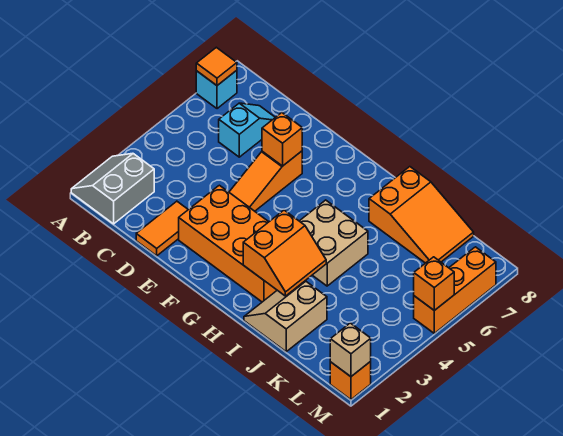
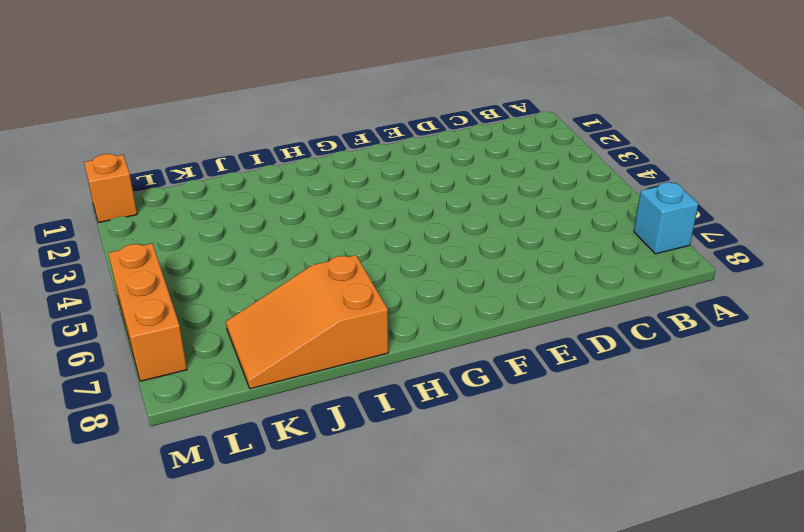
none -> grey slope A1:B2 level 1 top B
none -> cyan slope C6:C7 level 1 top 6
none -> orange tile D1:D2 level 1

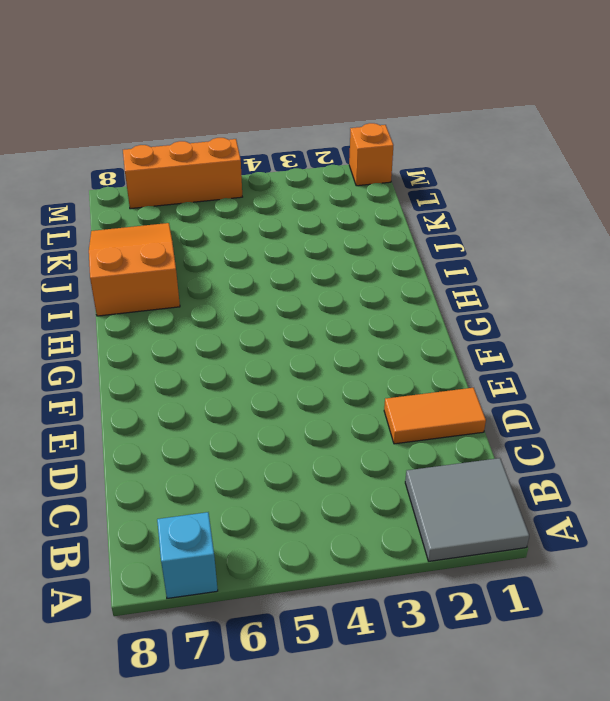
grey tile A1:B2 level 1 -> grey slope A1:B2 level 1 top B
none -> cyan slope C6:C7 level 1 top 6
none -> orange brick E2:H3 level 1
none -> orange slope E4:E6 level 1 top 6

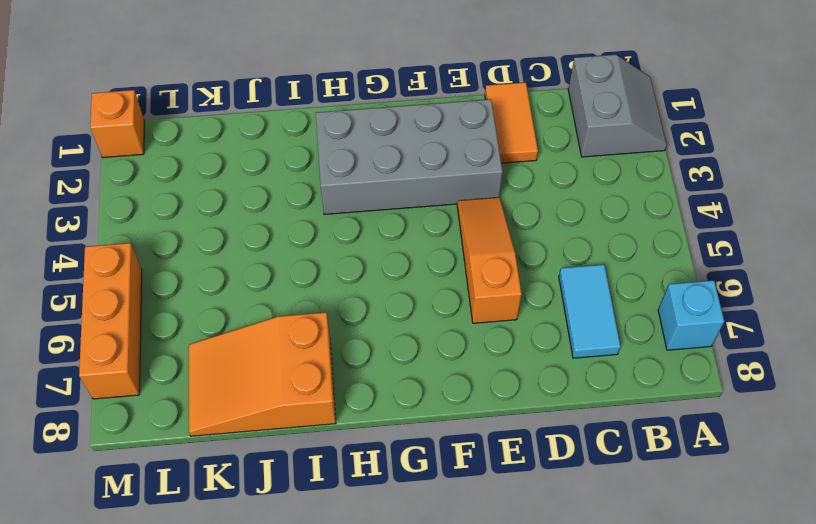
cyan tile C6:C7 level 1 -> cyan slope C6:C7 level 1 top 6
grey brick E2:H3 level 1 -> orange brick E2:H3 level 1
none -> tan brick H4:I5 level 1
none -> tan slope I1:J2 level 1 top J
none -> orange tile A7 level 2

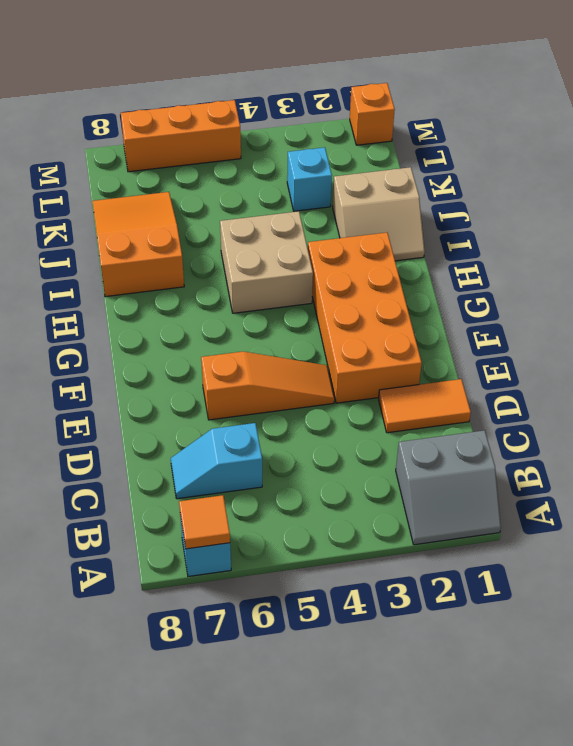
cyan brick K3 level 1 -> none
none -> orange brick E6 level 2
none -> orange slope H2:I3 level 2 top H
none -> tan brick M1 level 2

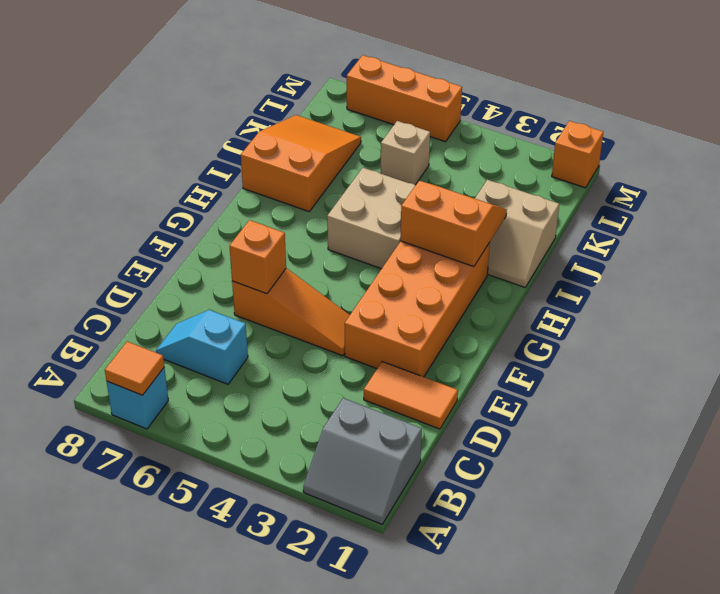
tan brick K5 level 1 -> tan brick M1 level 2
none -> orange brick M5 level 2

